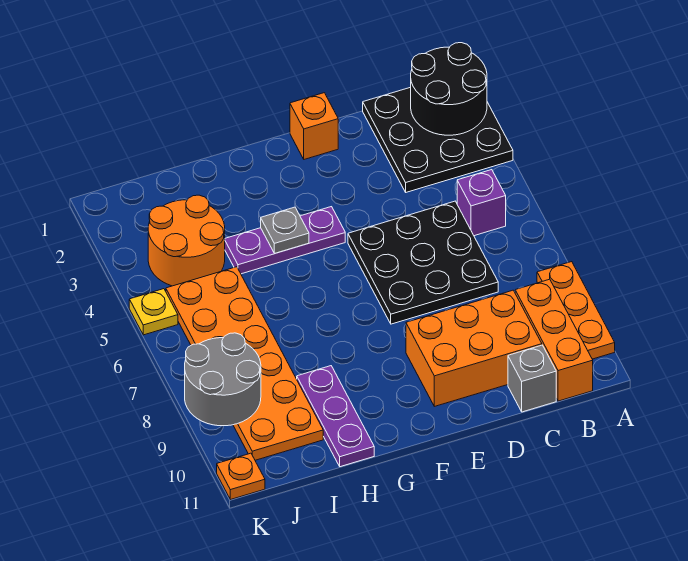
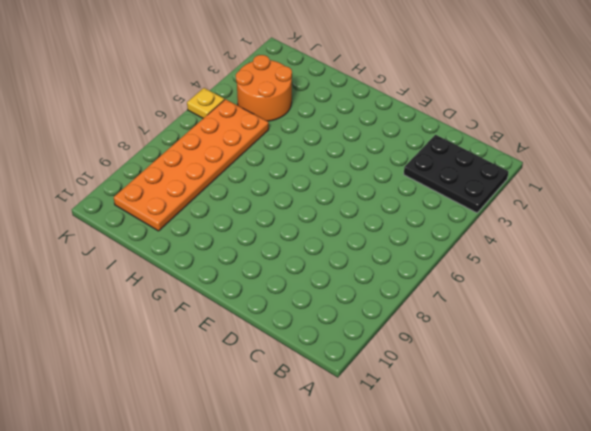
black plate A2:C3 level 1 -> black plate A1:C3 level 1
none -> orange plate A8:A10 level 1
none -> purple brick B5 level 1
none -> orange brick B9:B11 level 1

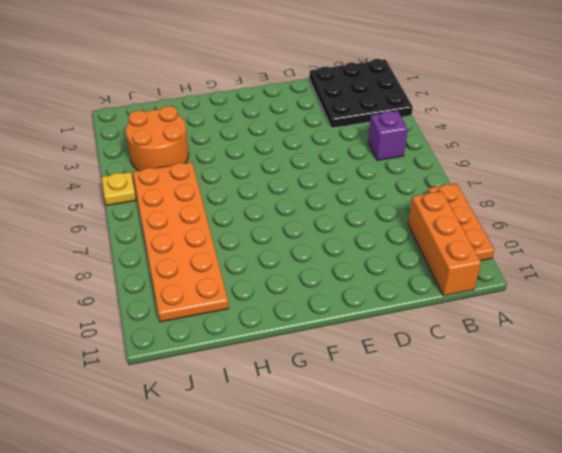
none -> black plate C5:E7 level 1
none -> orange brick C9:E10 level 1
none -> grey brick C11 level 1

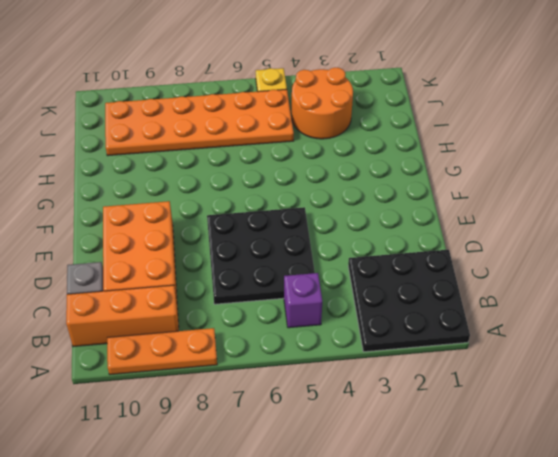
none -> orange brick E1 level 1
none -> purple plate F4:H4 level 1
none -> purple plate H9:H11 level 1

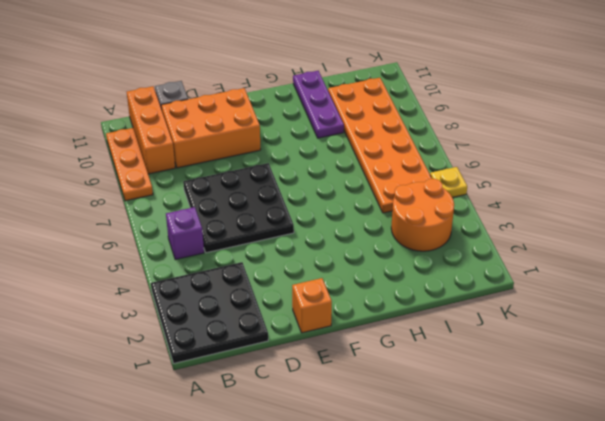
none -> purple plate F4:H4 level 1
none -> orange plate K11 level 1
none -> black round brick A1:B2 level 2

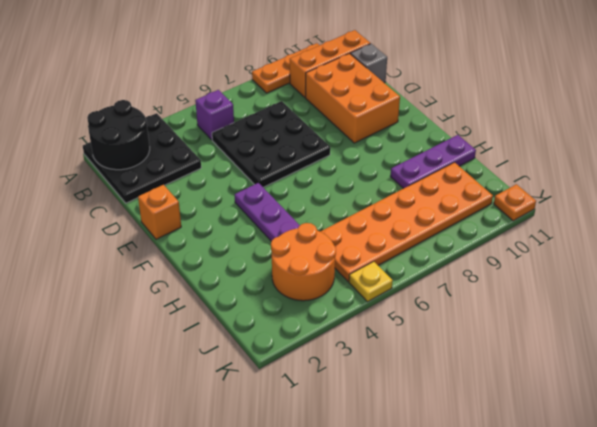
none -> grey plate G4 level 2
none -> grey round brick J8:K9 level 2

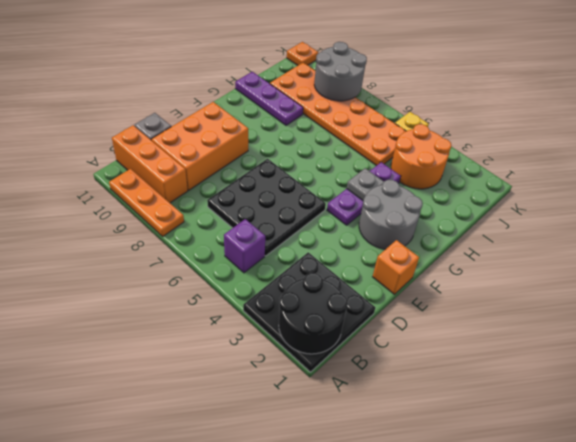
grey round brick F2:G3 level 1 -> none

